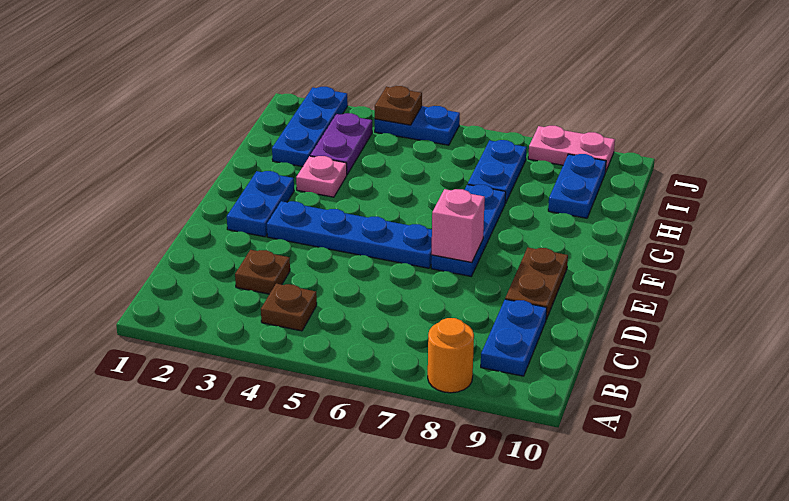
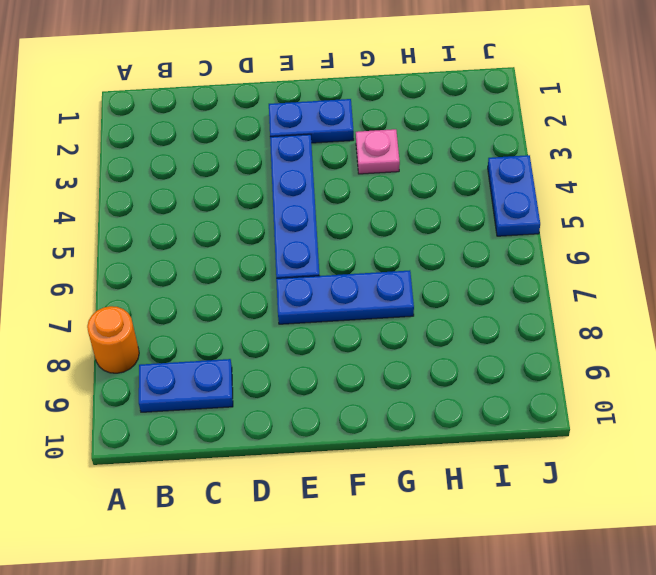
none -> brown plate B4 level 1
none -> brown plate C3 level 1
none -> brown plate D9:E9 level 1

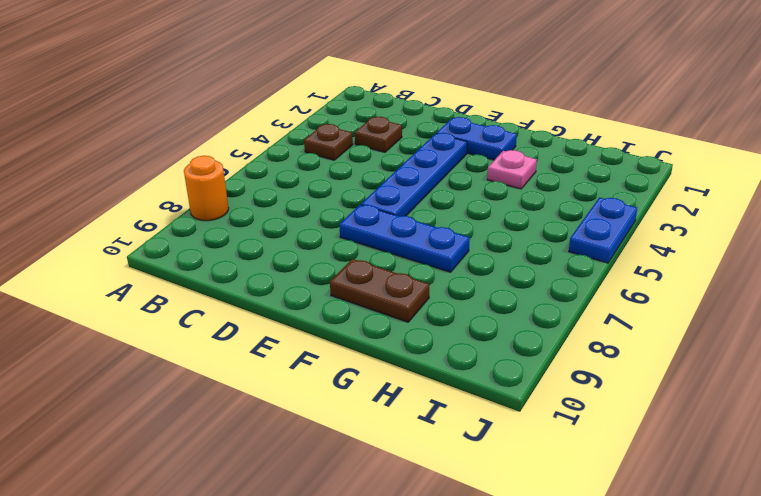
brown plate F9:G9 level 1 -> brown plate D9:E9 level 1
none -> blue plate B9:C9 level 1
none -> blue plate H2:J2 level 1
none -> purple plate H3:I3 level 1

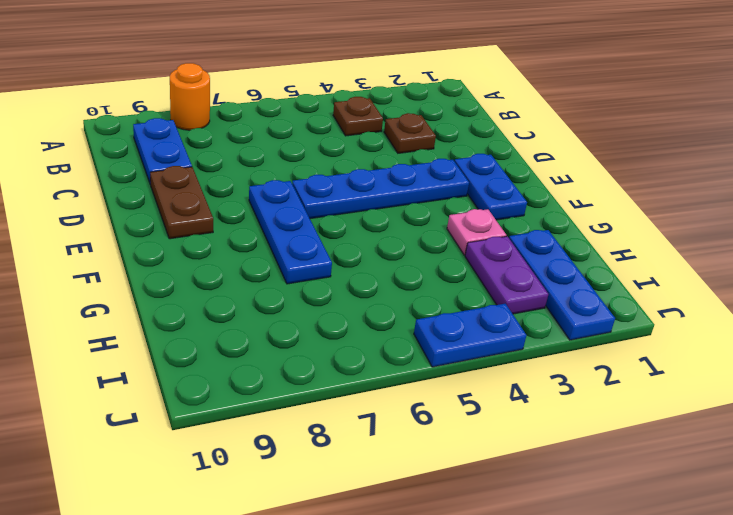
none -> blue plate H7:I7 level 1
none -> blue plate H9:I9 level 1
none -> pink plate J8:J9 level 1

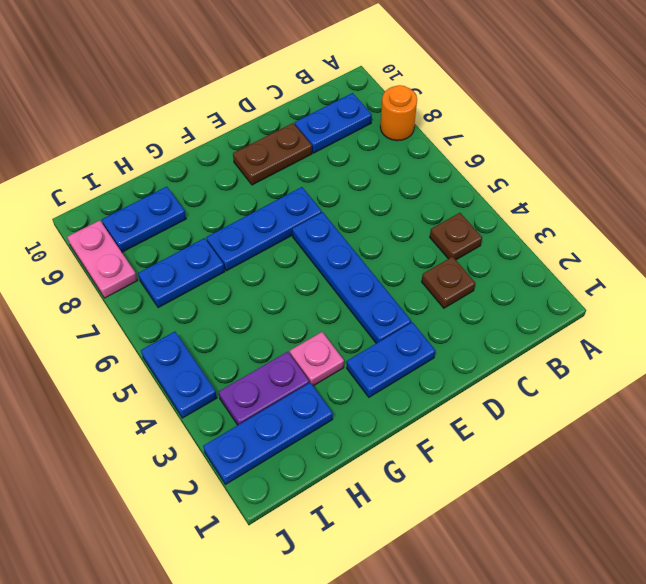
none -> pink brick E7 level 2
none -> brown plate J4 level 2

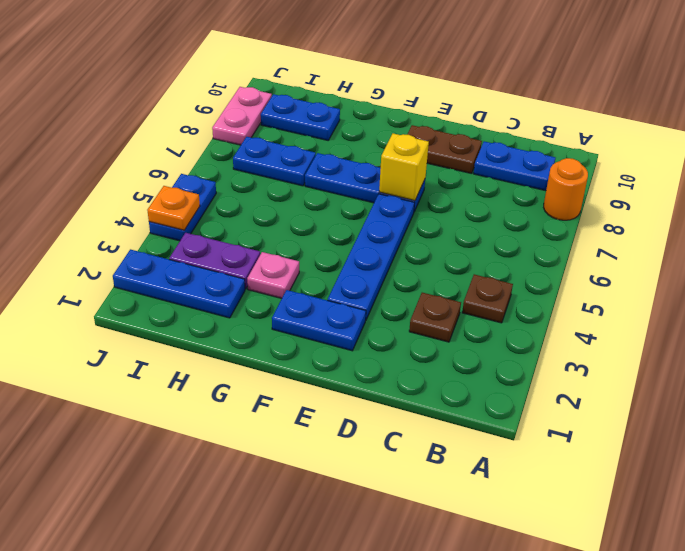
yellow brick E7 level 2 -> pink brick E7 level 2
orange plate J4 level 2 -> brown plate J4 level 2

